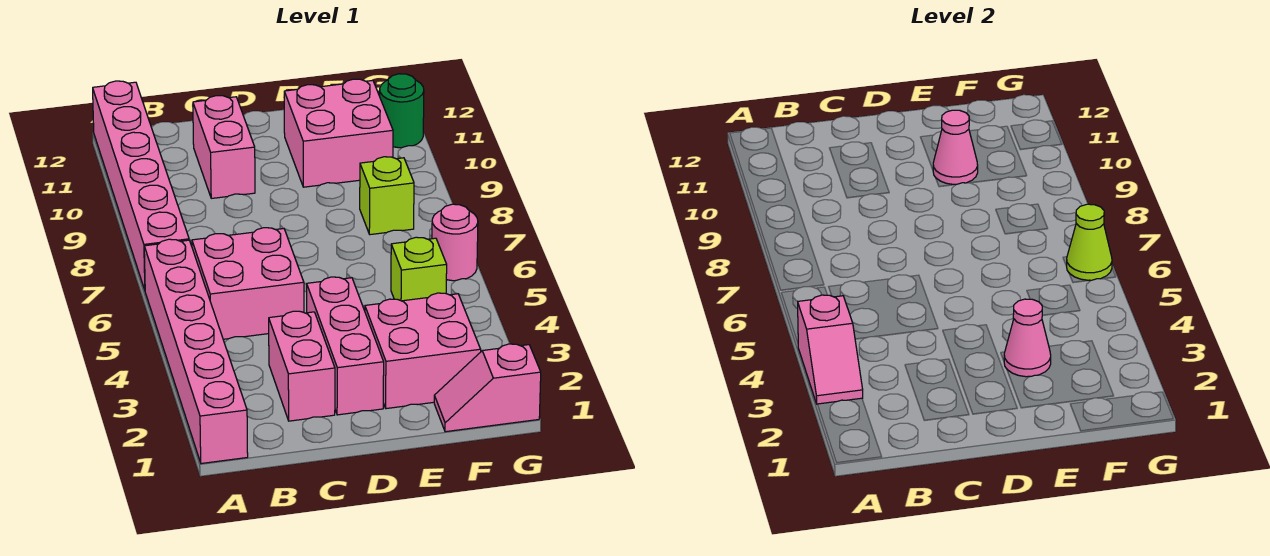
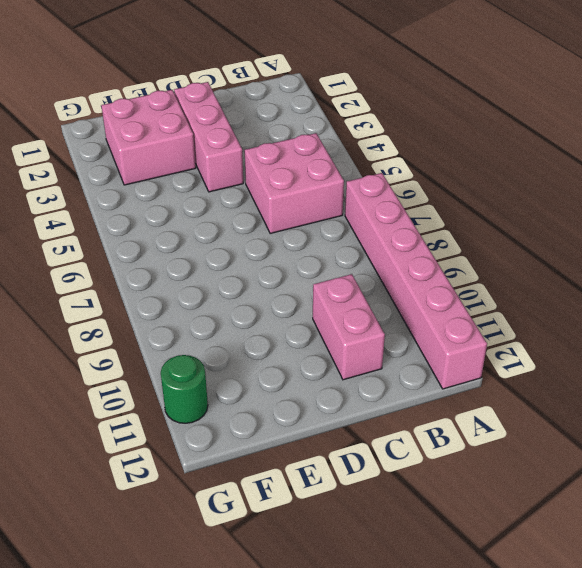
none -> pink brick A1:A6 level 1
none -> pink brick C2:C3 level 1
none -> pink brick E10:F11 level 1

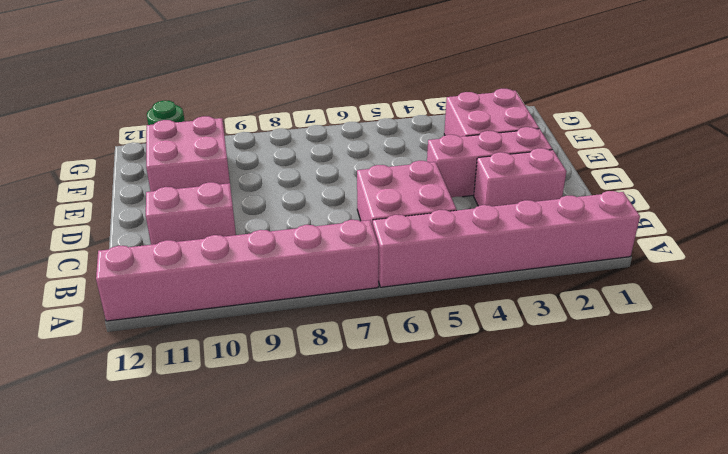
none -> pink slope F1:G1 level 1 top G
none -> lime brick F5 level 1
none -> lime brick F8 level 1

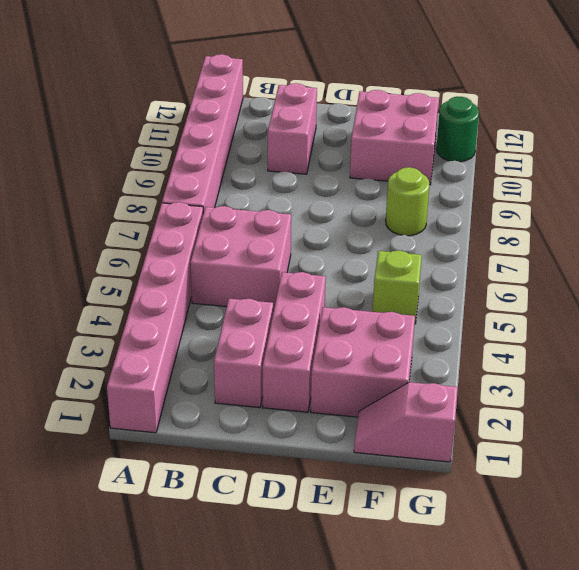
lime round brick F8 level 1 -> lime brick F8 level 1
none -> pink round brick G6 level 1
none -> pink slope A3:A4 level 2 top 4
none -> pink cone E3 level 2

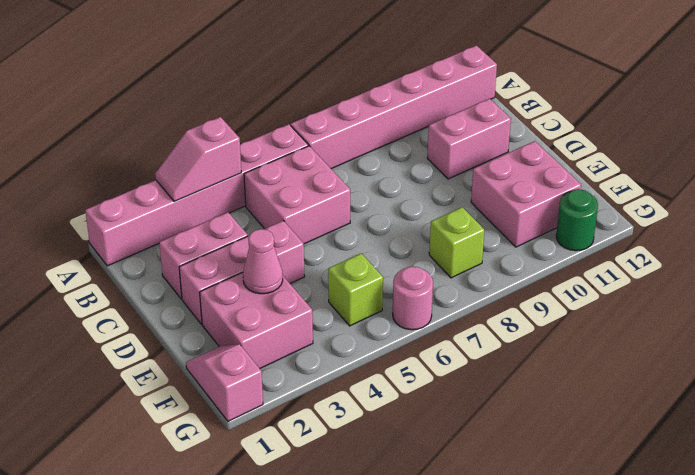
none -> pink cone E10 level 2
none -> lime cone G6 level 2

